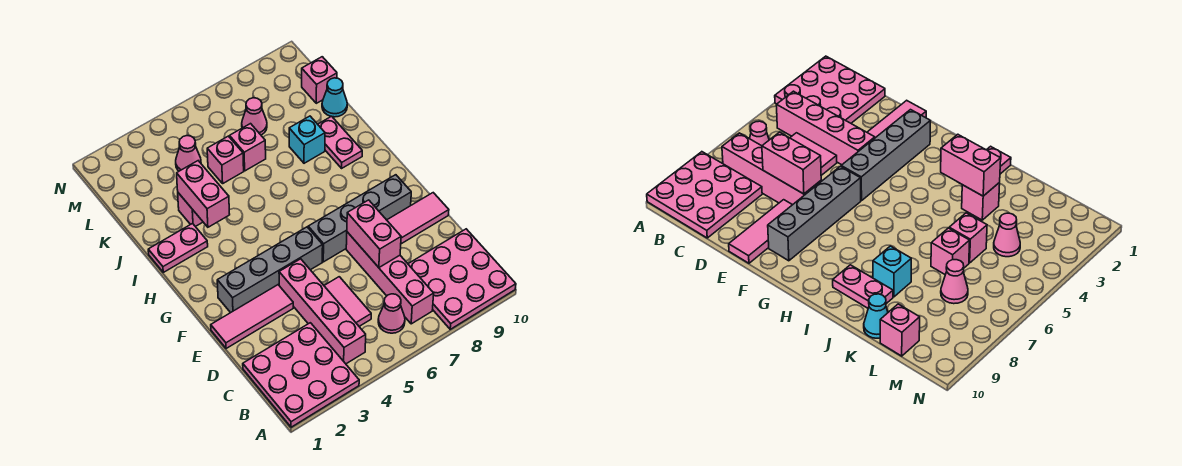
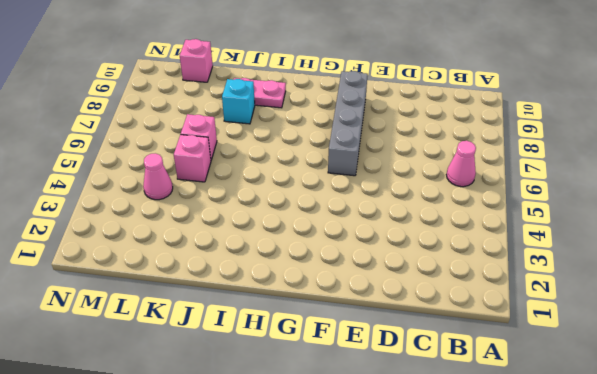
none -> pink plate A1:C3 level 1
none -> pink plate A8:C10 level 1
none -> pink brick B4:E4 level 1

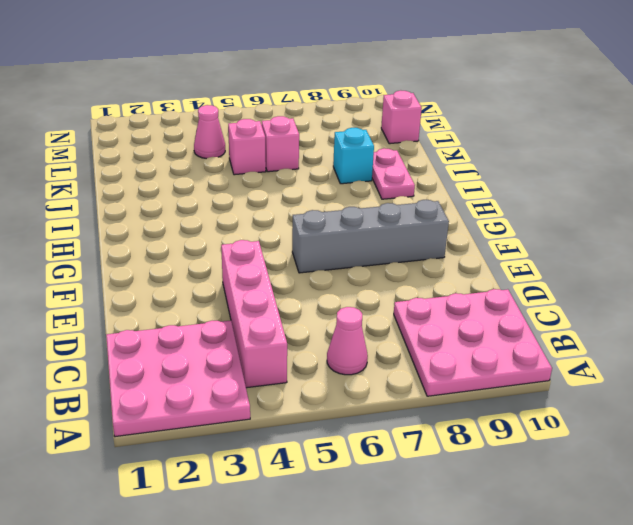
none -> pink brick B7:E7 level 1
none -> pink tile C5:D5 level 1
none -> pink tile E1:E3 level 1

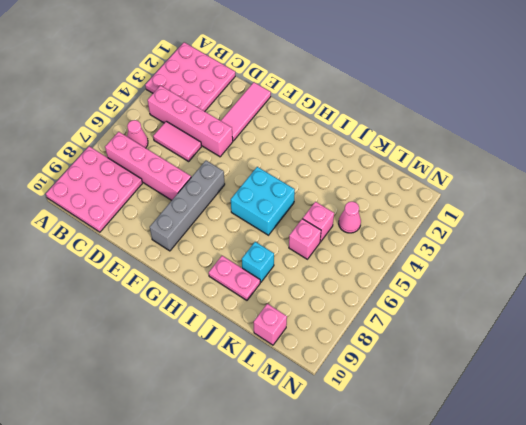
cyan brick H5:I6 level 1 -> none
none -> pink tile E8:E10 level 1
none -> grey brick F2:F5 level 1
none -> pink plate I1:I2 level 1

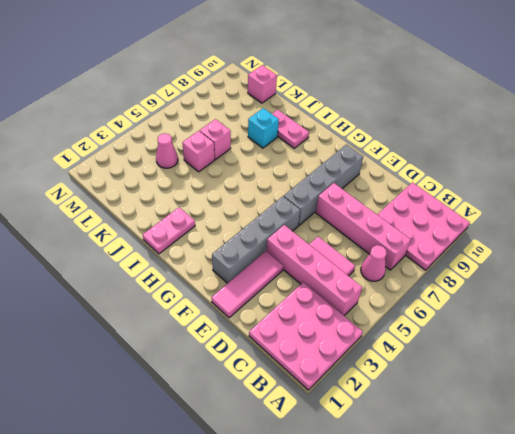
none -> pink tile E8:E10 level 1
none -> pink brick J3 level 1
none -> cyan cone K10 level 1

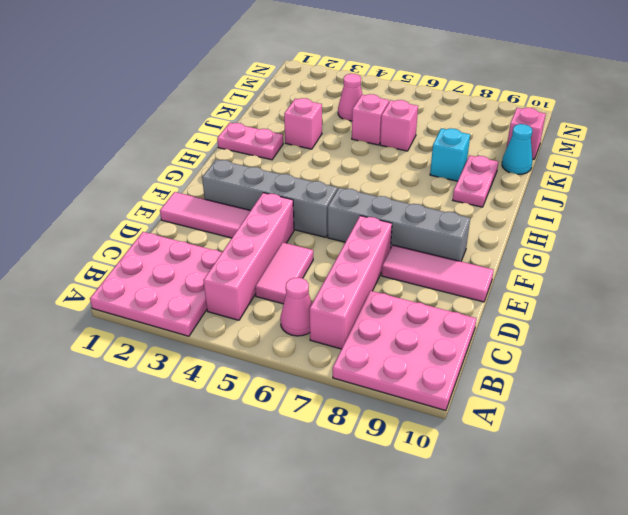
none -> pink cone L7 level 1
none -> pink brick D7:E7 level 2
none -> pink brick I3:J3 level 2

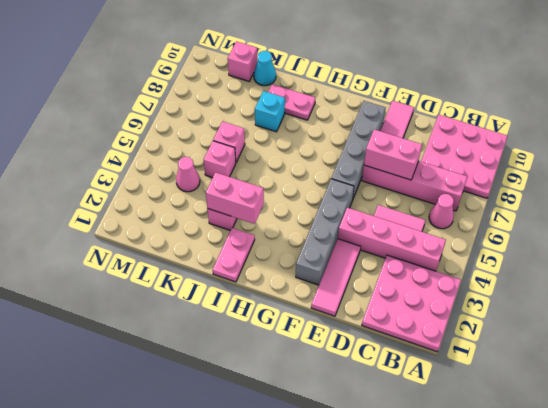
none -> pink cone L7 level 1

